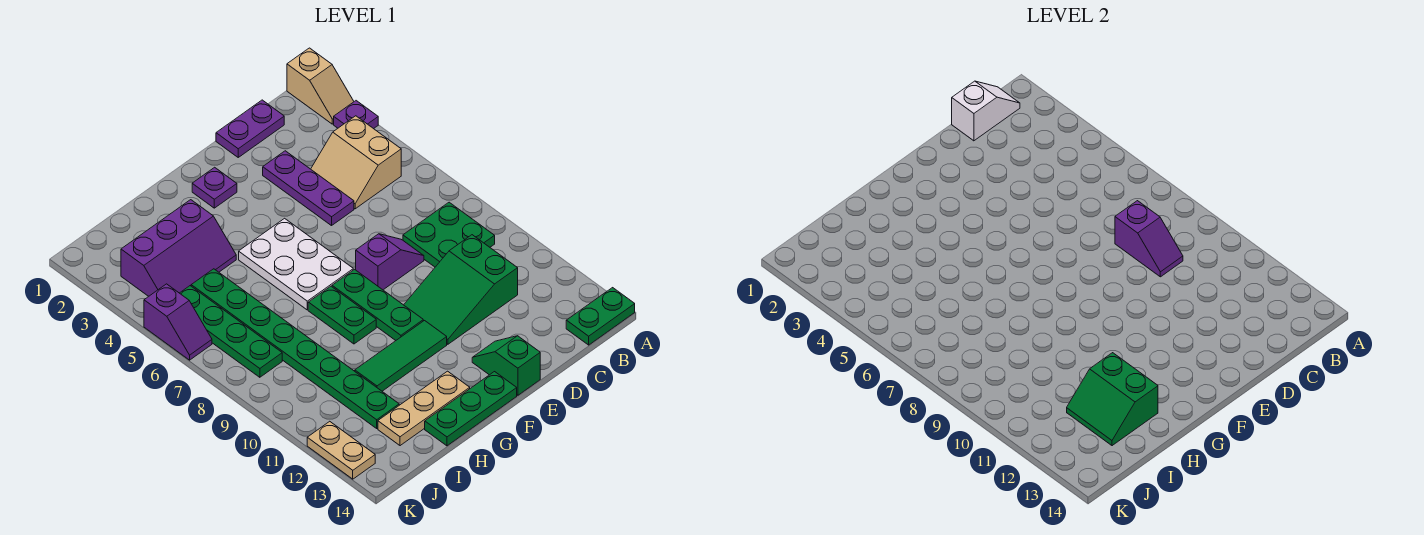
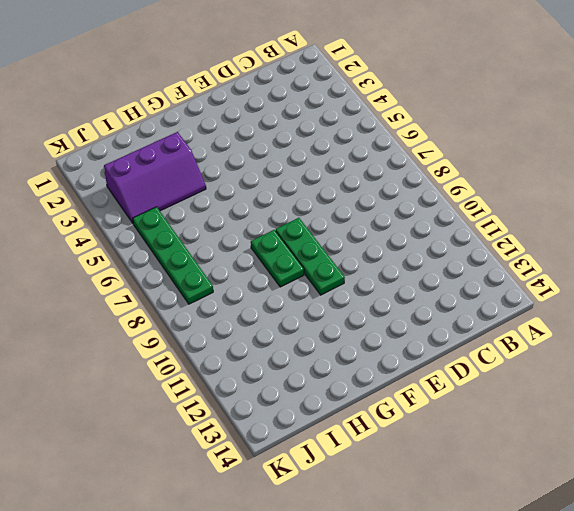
none -> tan slope A1:A2 level 1 top 1
none -> purple plate A3 level 1
none -> green plate A14:B14 level 1

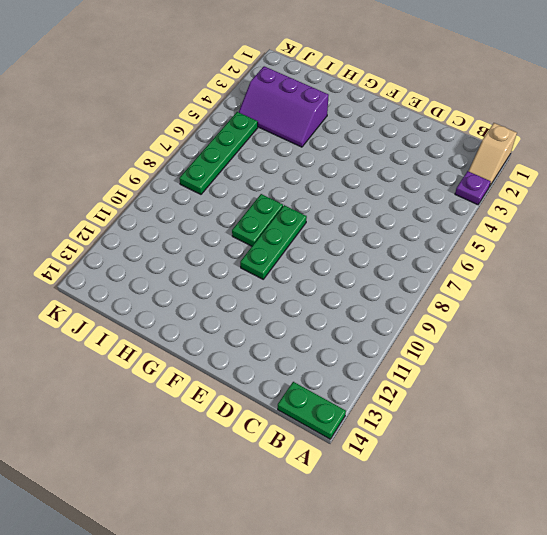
none -> tan slope B4:C5 level 1 top B
none -> green plate B8:C9 level 1
none -> purple plate C1:D1 level 1

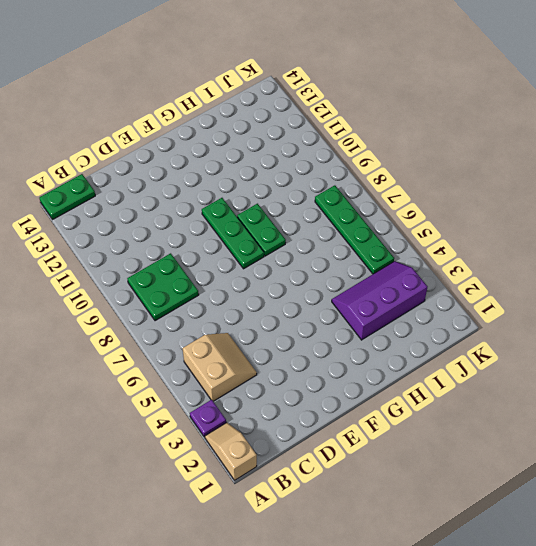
none -> purple plate C1:D1 level 1
none -> green slope C10:E11 level 1 top C
none -> purple plate D3:D5 level 1

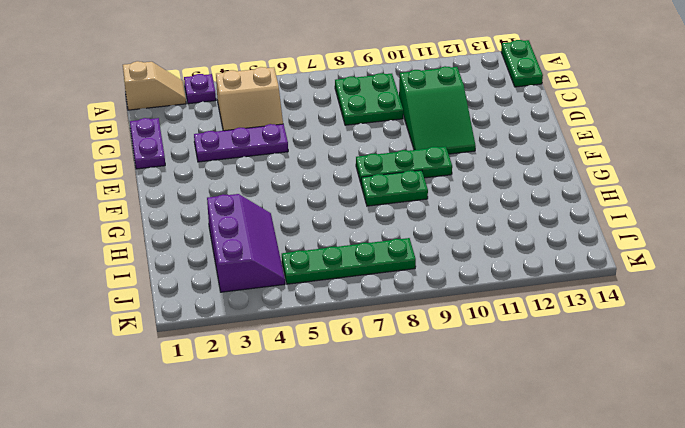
none -> purple slope D8:E8 level 1 top E
none -> green slope E13:E14 level 1 top 14
none -> purple plate F2 level 1

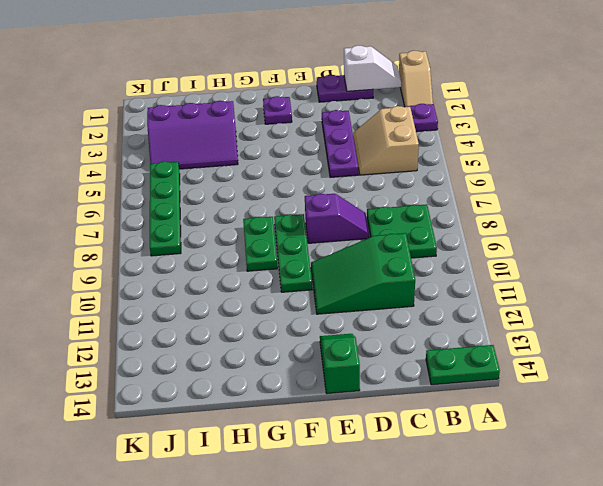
none -> white plate F5:G7 level 1
none -> green tile F11:H11 level 1
none -> green plate F14:H14 level 1

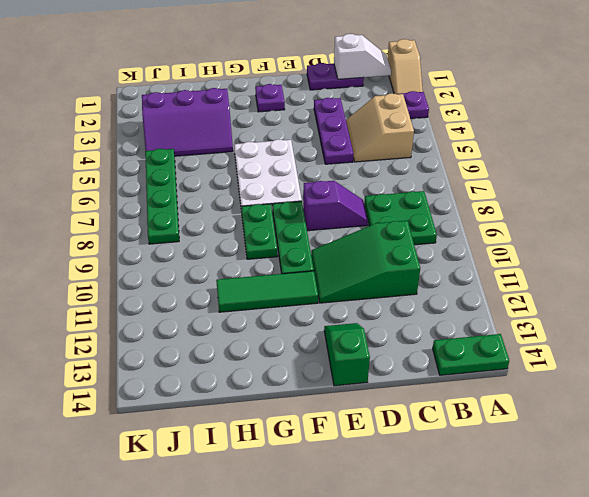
none -> green plate F14:H14 level 1
none -> tan plate G13:I13 level 1
none -> green plate I5:I12 level 1

